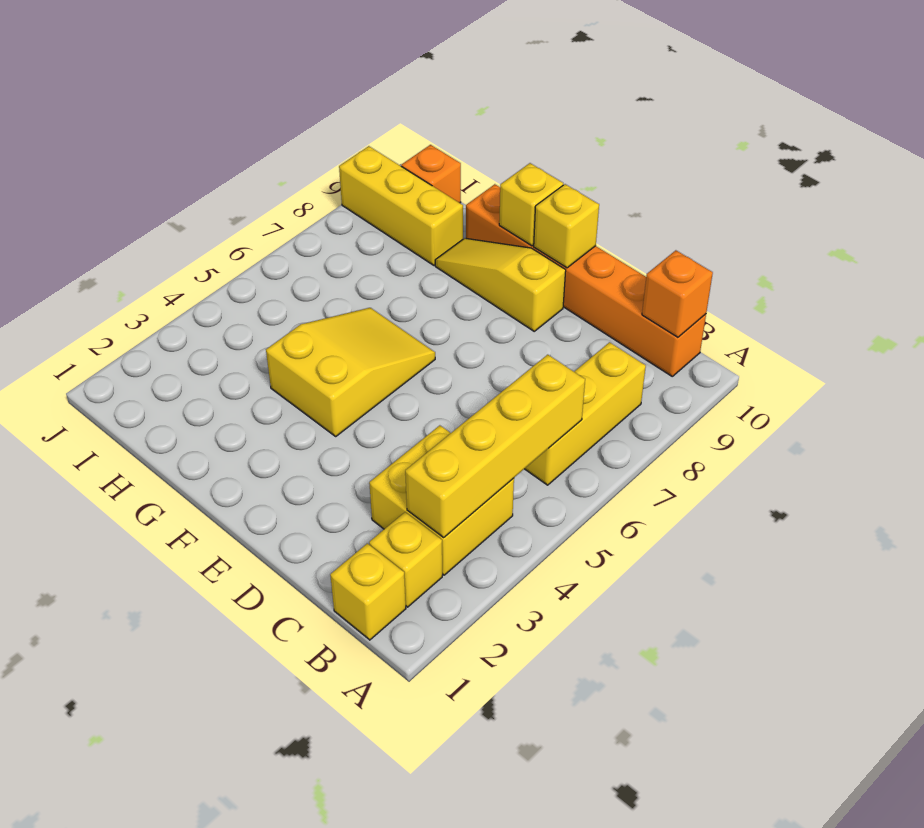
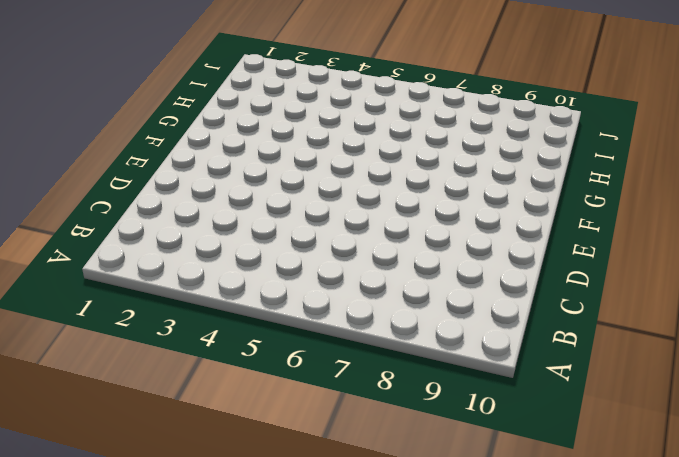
none -> yellow brick B1 level 1
none -> yellow brick B2 level 1
none -> yellow brick B3:C4 level 1

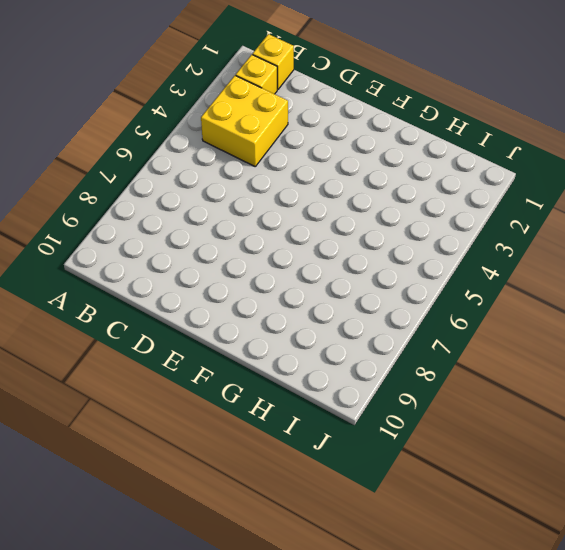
none -> yellow brick B6:B8 level 1
none -> orange brick B10:G10 level 1
none -> yellow slope E9:G9 level 1 top E

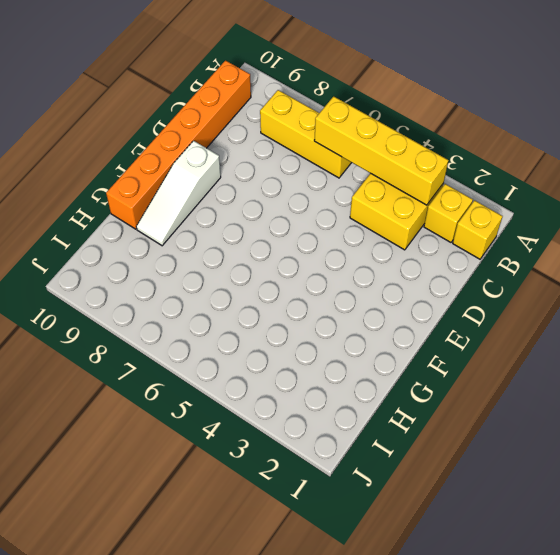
white slope E9:G9 level 1 top E -> yellow slope E9:G9 level 1 top E
none -> yellow slope F4:G6 level 1 top 4
none -> yellow brick H9:J9 level 1
none -> orange brick I10 level 1

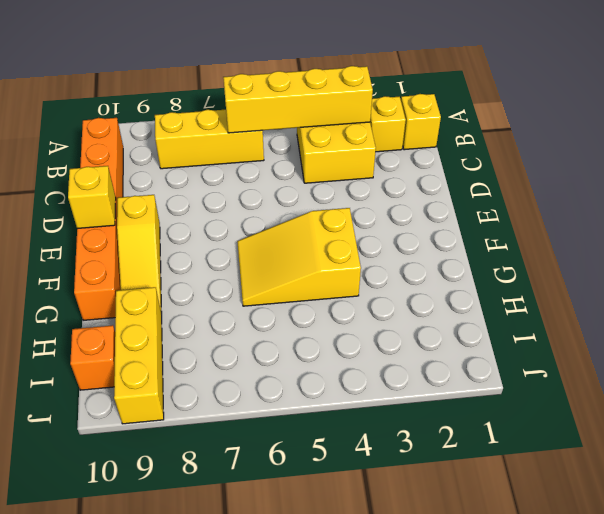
none -> orange brick B10 level 2
none -> yellow brick F10 level 2

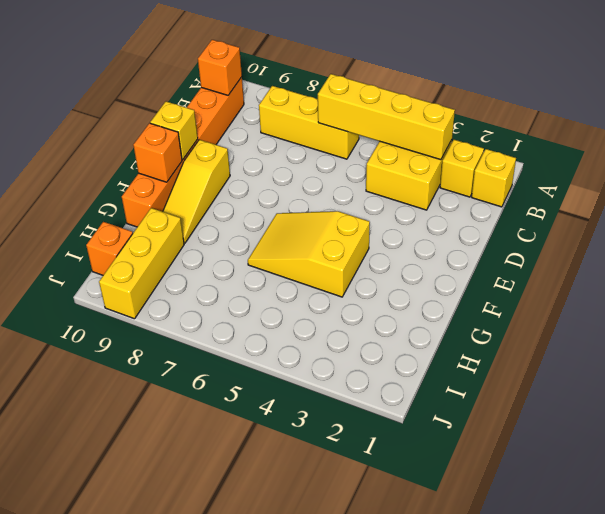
orange brick F10 level 2 -> yellow brick F10 level 2

